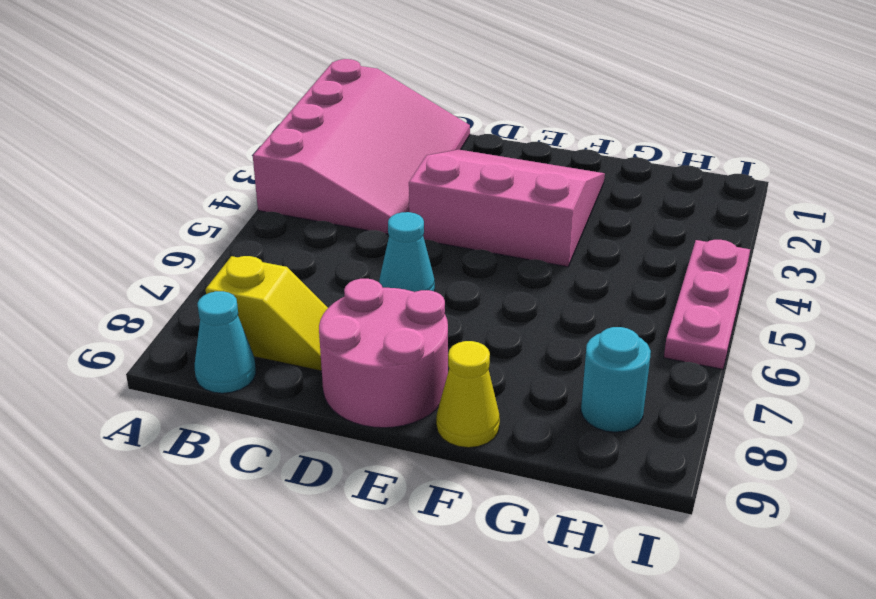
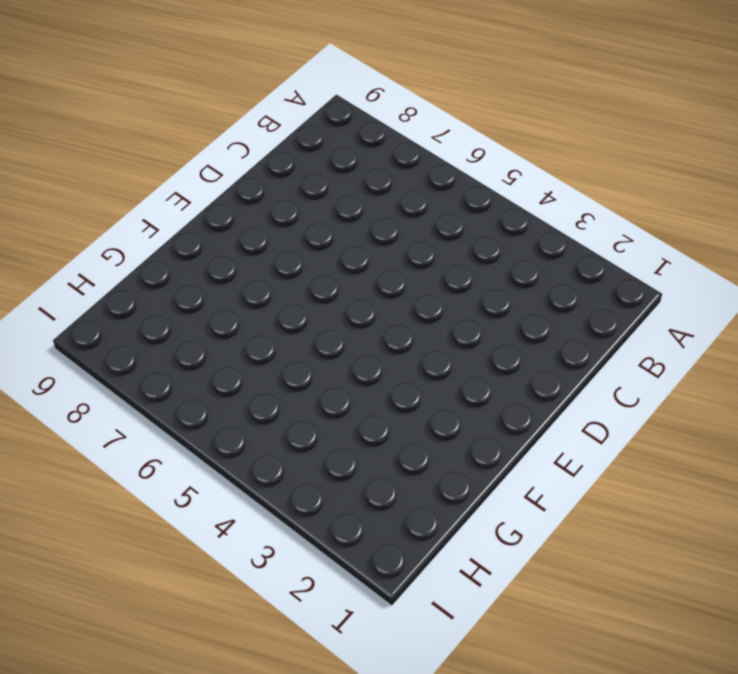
none -> pink slope A1:C4 level 1 top A
none -> yellow slope B8:C8 level 1 top B

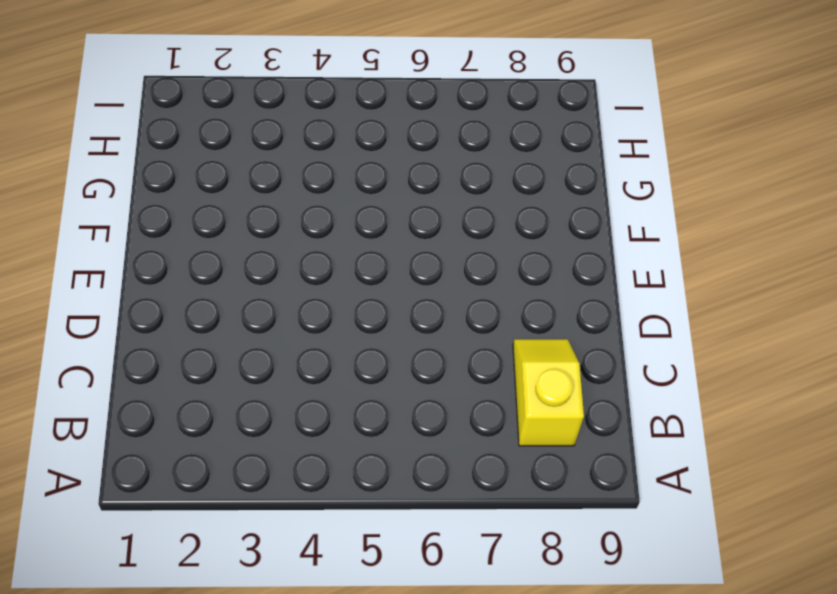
none -> pink slope A1:C4 level 1 top A
none -> cyan cone B9 level 1

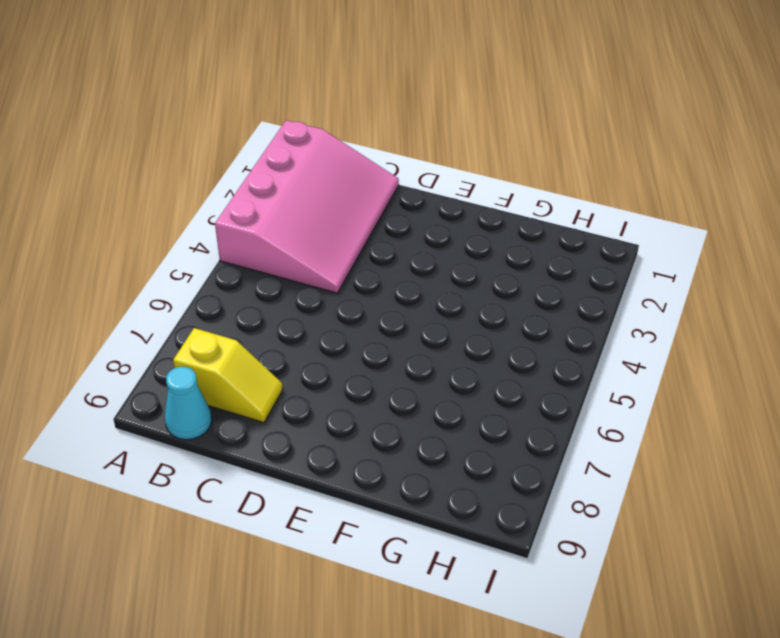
none -> pink slope D2:F4 level 1 top 4
none -> cyan cone D6 level 1

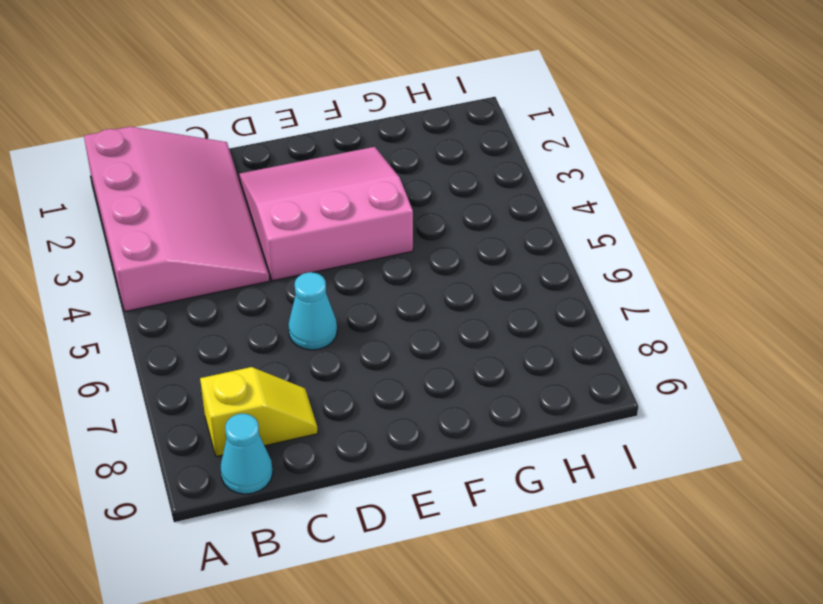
none -> pink round brick D8:E9 level 1
none -> yellow cone F9 level 1

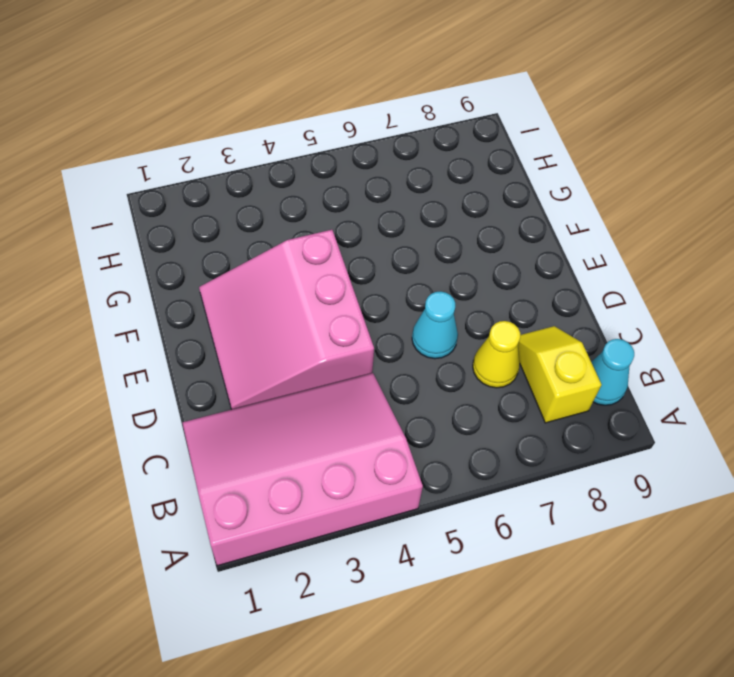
yellow cone C7 level 1 -> yellow cone F9 level 1
none -> pink round brick D8:E9 level 1
none -> cyan round brick H8 level 1

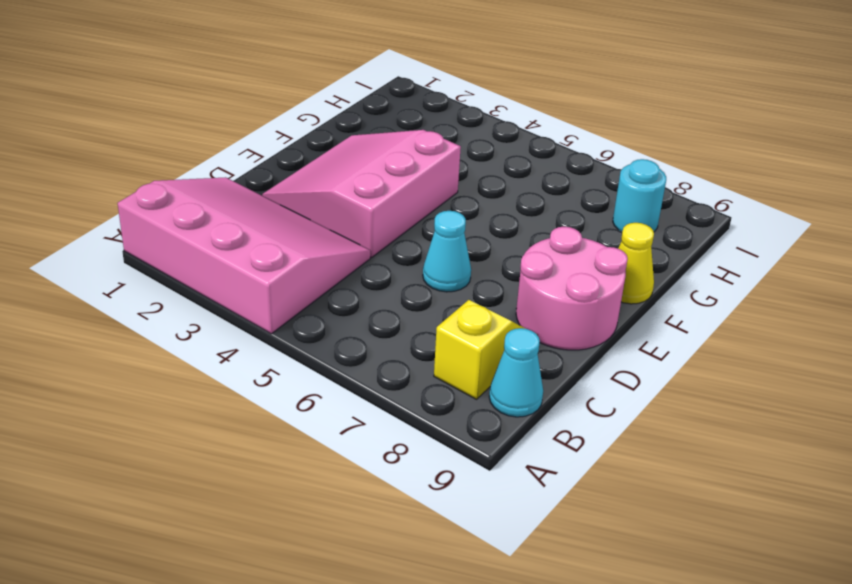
none -> pink plate I4:I6 level 1

